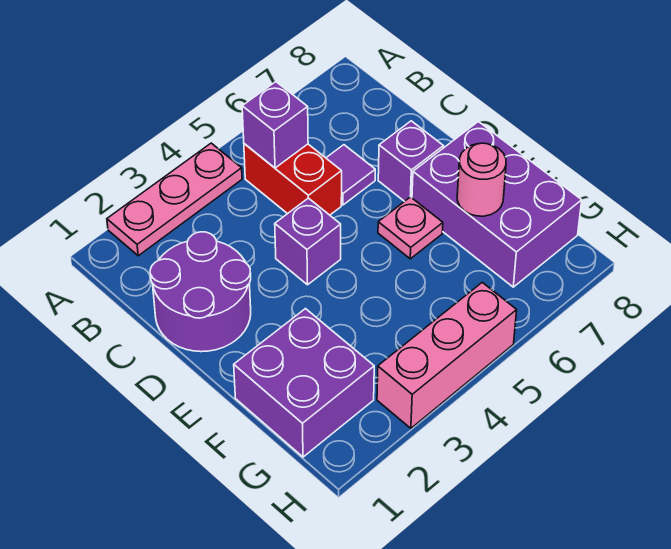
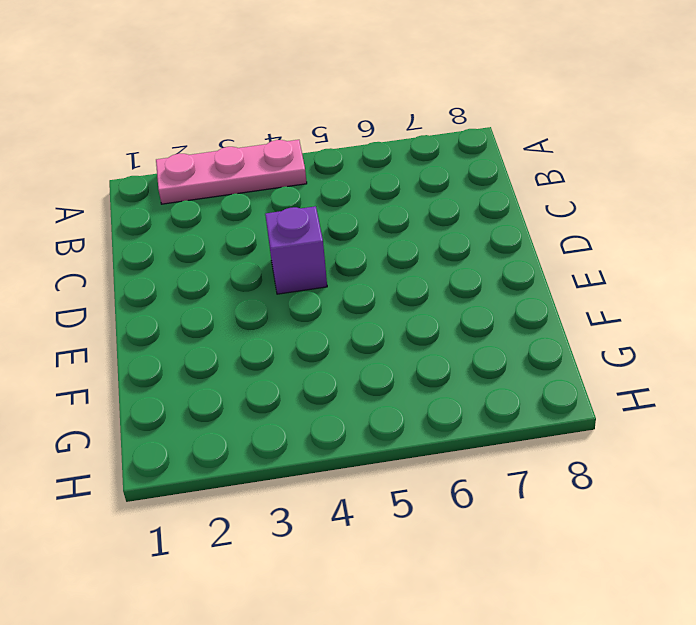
none -> red brick B5:C5 level 1
none -> purple round brick C1:D2 level 1
none -> purple tile C6 level 1

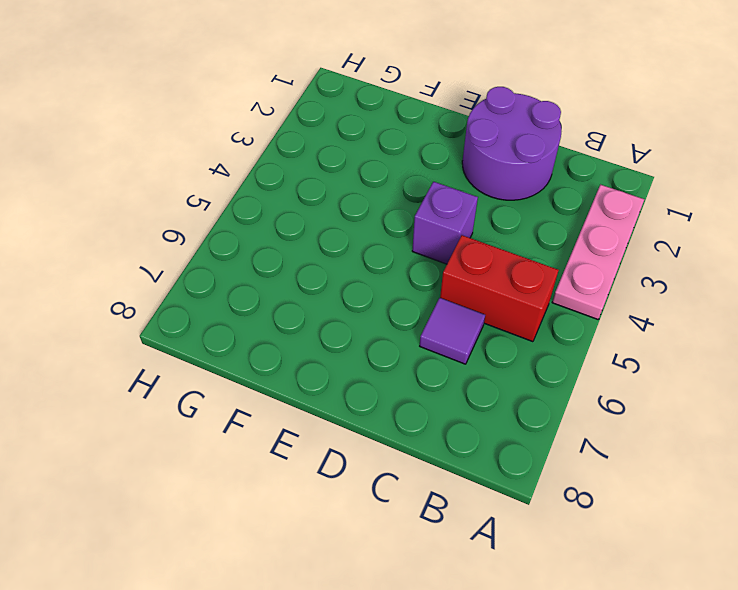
none -> purple brick D7 level 1
none -> pink plate E6 level 1
none -> purple brick E7:G8 level 1

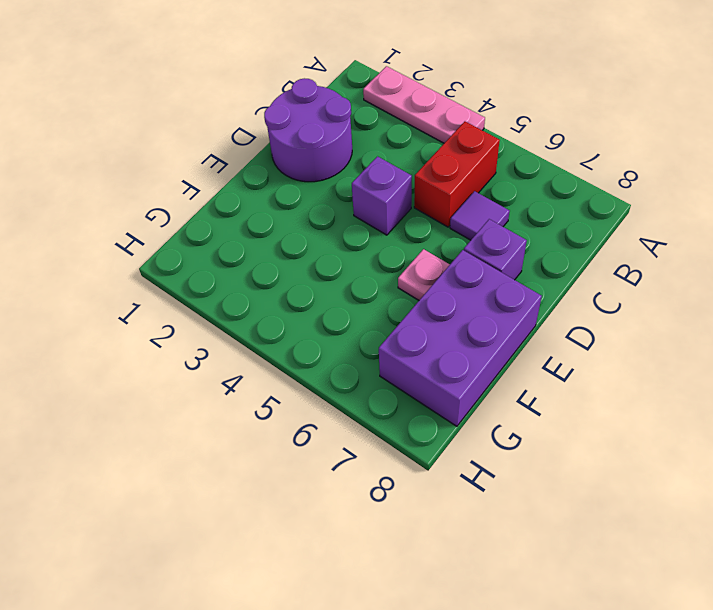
none -> purple brick F1:G2 level 1
none -> pink brick H3:H5 level 1
none -> purple brick B5 level 2

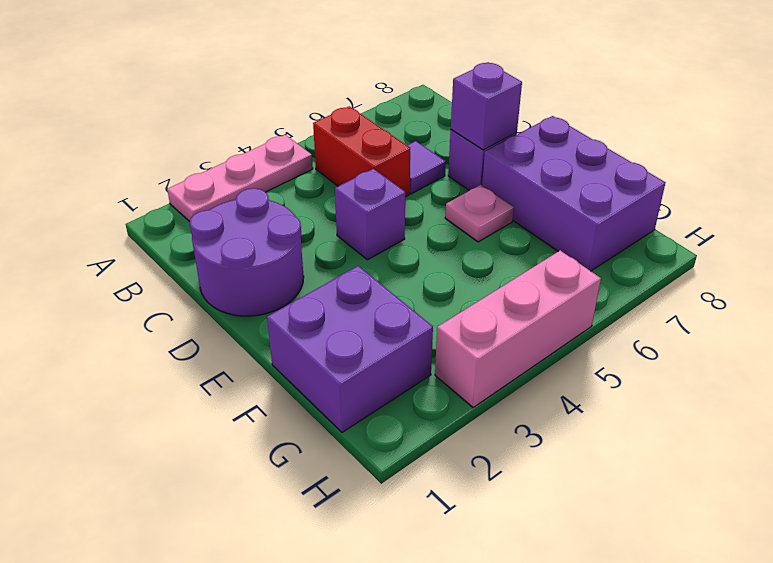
purple brick D7 level 2 -> purple brick B5 level 2
none -> pink round brick F7 level 2

